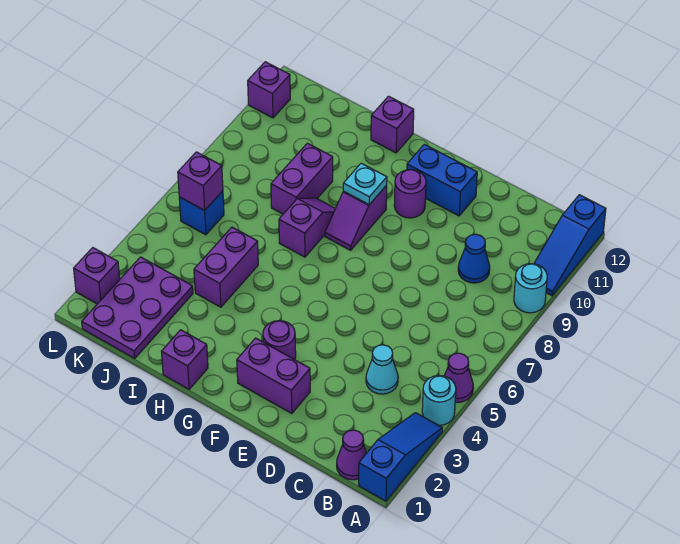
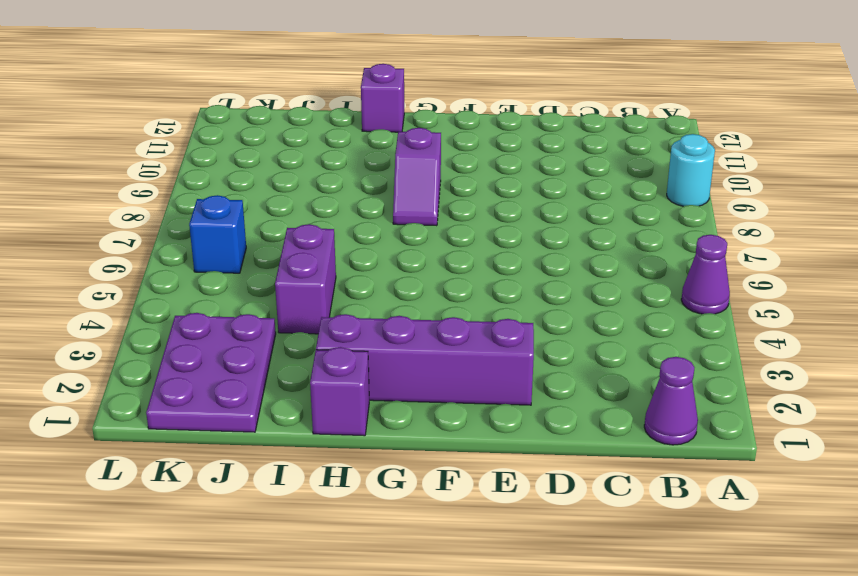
purple brick E2:H2 level 1 -> purple brick E2:F2 level 1
none -> blue slope A1:A3 level 1 top 1
none -> cyan round brick A4 level 1
none -> blue slope A10:A12 level 1 top 12

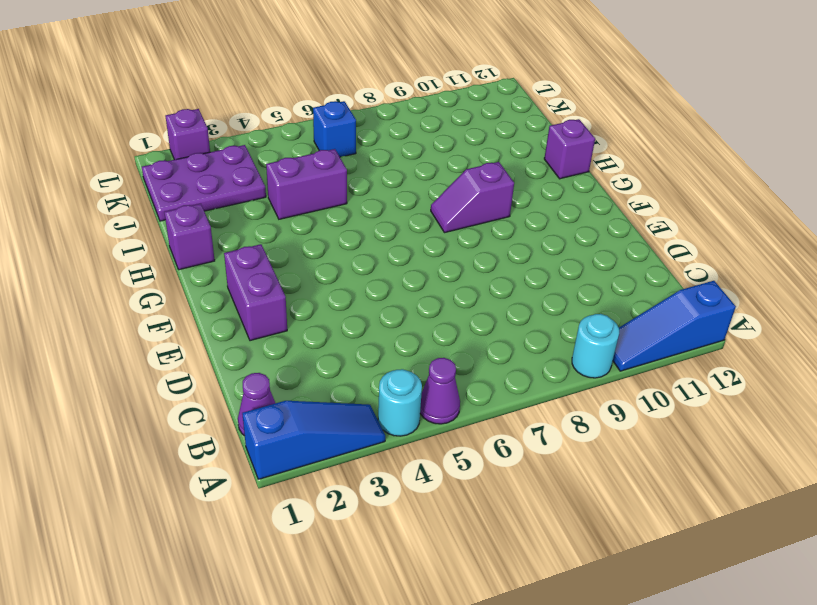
none -> cyan cone C4 level 1
none -> blue cone C9 level 1
none -> blue brick E11:F11 level 1

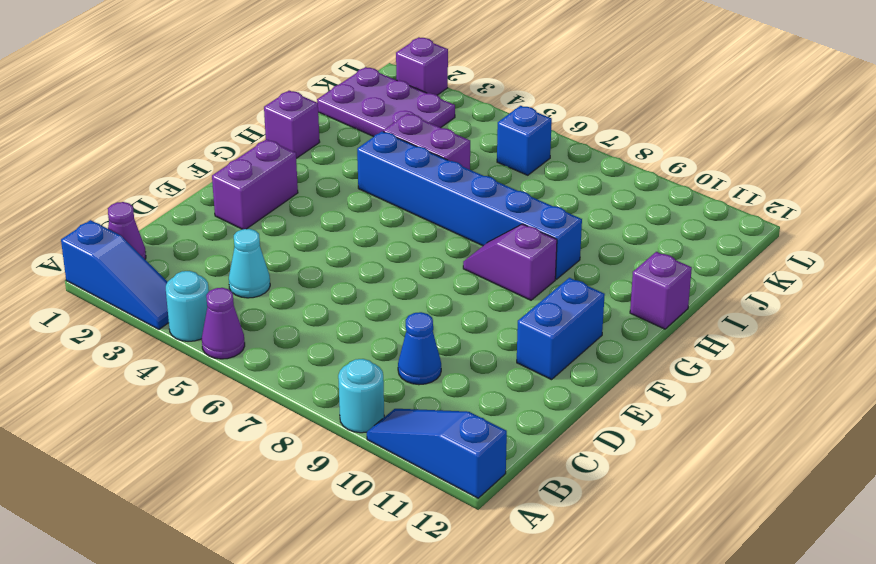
blue brick H4:H9 level 1 -> purple slope H7:H8 level 1 top 7
none -> purple round brick F3 level 1
none -> purple round brick F10 level 1
none -> purple brick I8:I9 level 1

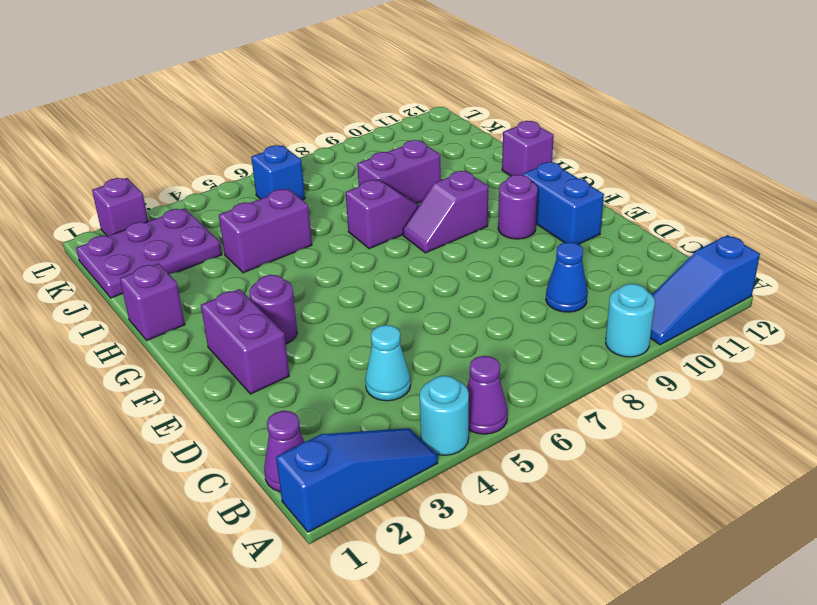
none -> purple brick L11 level 1
none -> cyan plate G9 level 2
none -> purple brick K6 level 2

